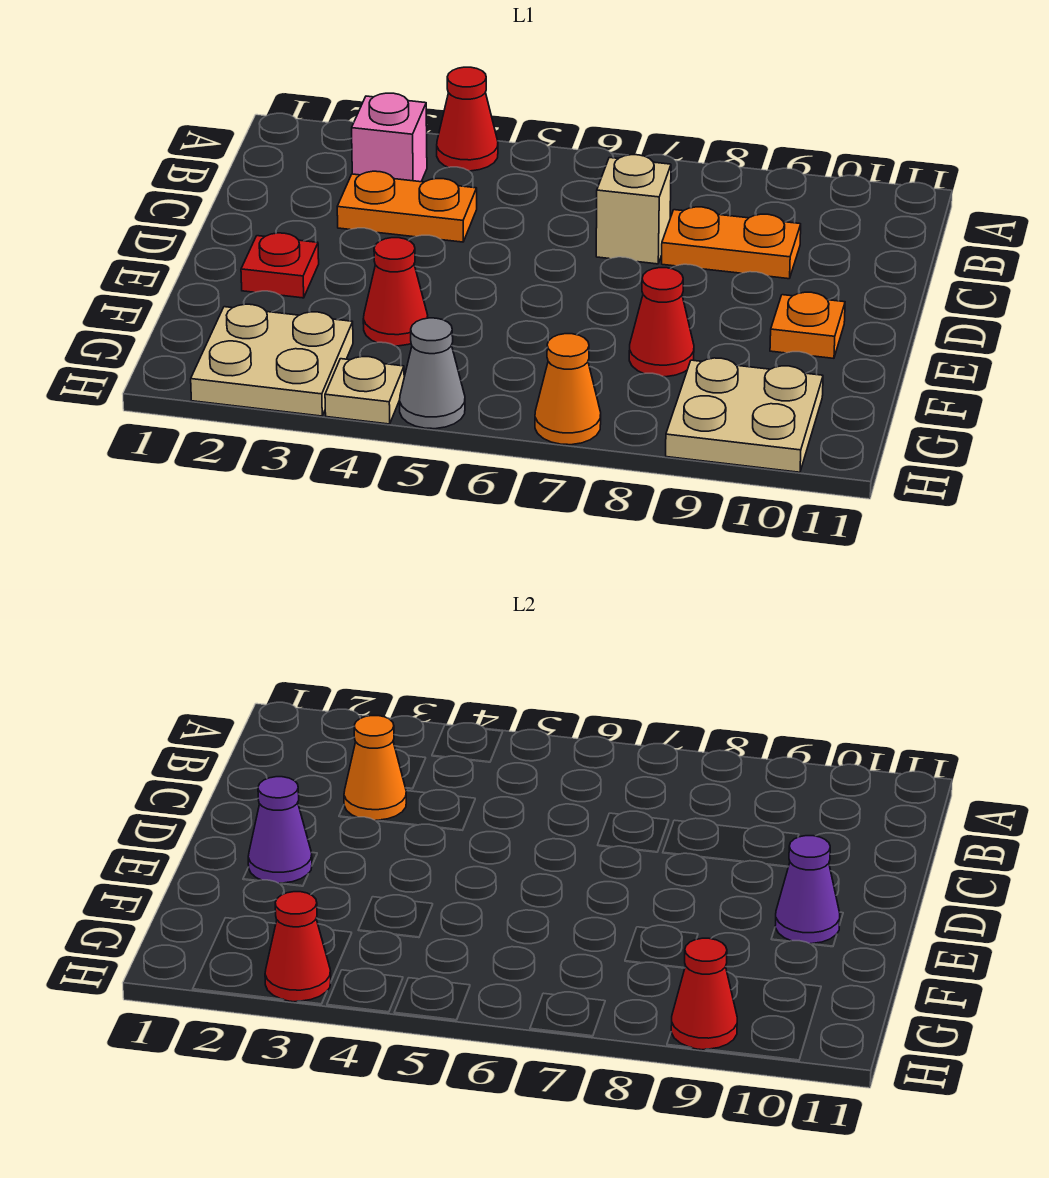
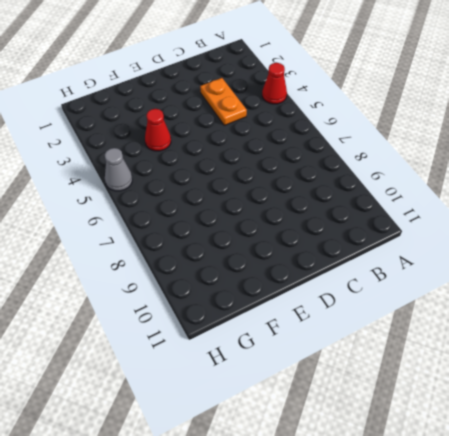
none -> pink brick B3 level 1
none -> tan brick C7 level 1
none -> orange plate C8:C9 level 1

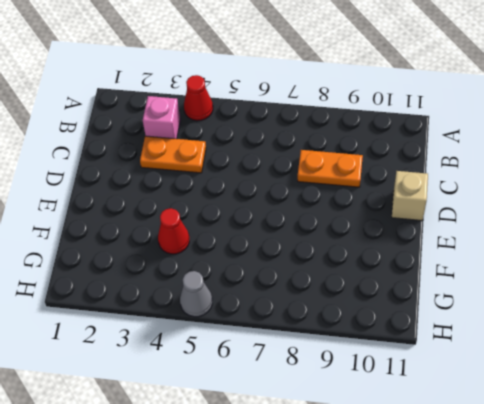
tan brick D11 level 1 -> tan brick C7 level 1
none -> red plate E2 level 1
none -> orange plate E10 level 1
none -> red cone F8 level 1

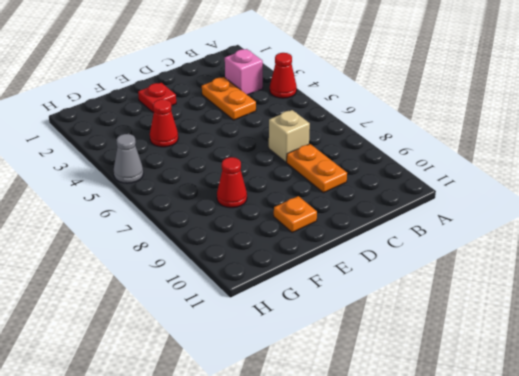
none -> tan plate G2:H3 level 1
none -> tan plate G9:H10 level 1
none -> tan plate H4 level 1

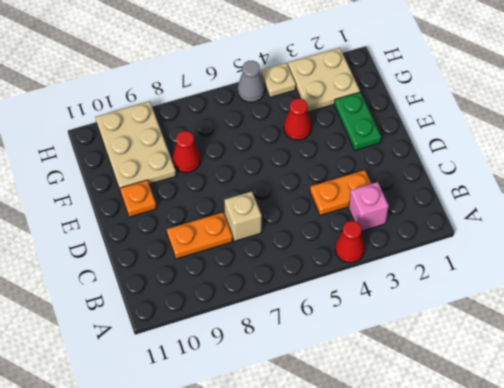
green plate E2:F2 level 1 -> red plate E2 level 1
tan plate F9:H10 level 1 -> tan plate G9:H10 level 1
none -> orange cone H7 level 1
none -> orange cone C3 level 2
none -> purple cone E2 level 2

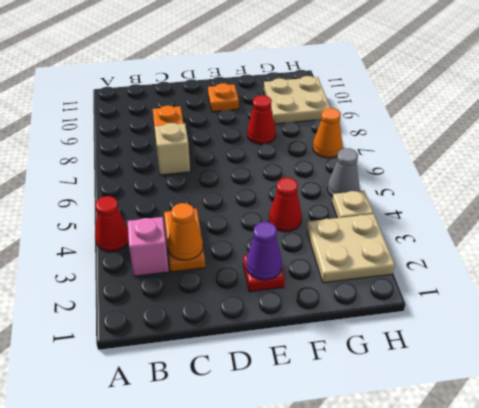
none -> purple cone E10 level 2
none -> red cone H3 level 2
none -> red cone H9 level 2

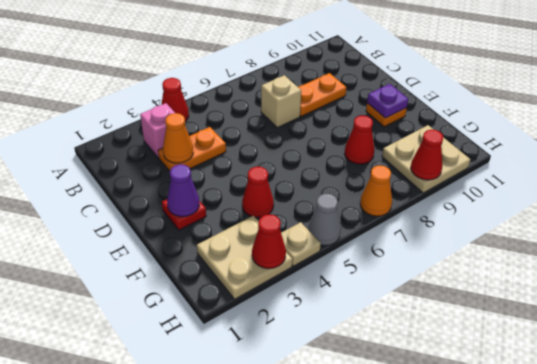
purple plate E10 level 2 -> purple cone E10 level 2

